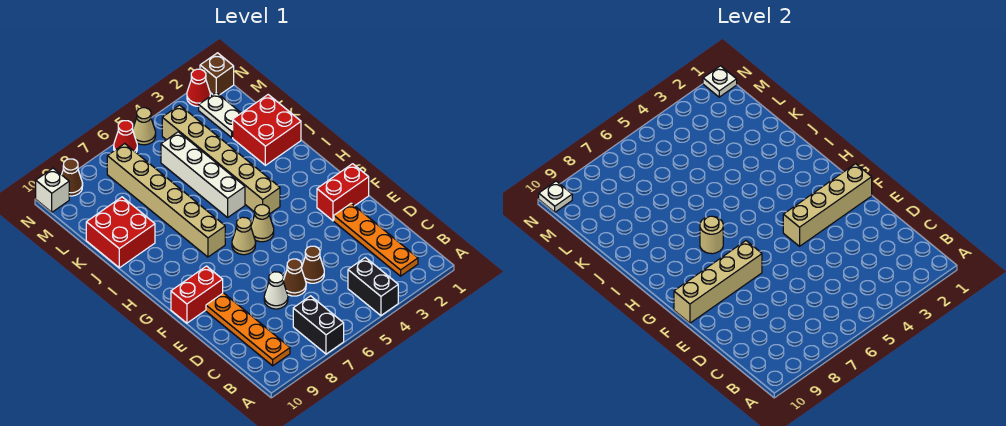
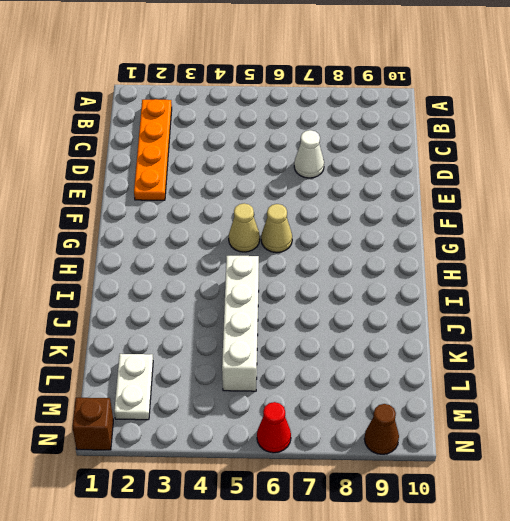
none -> black brick A4:B4 level 1
none -> black brick A7:B7 level 1
none -> orange plate B9:E9 level 1

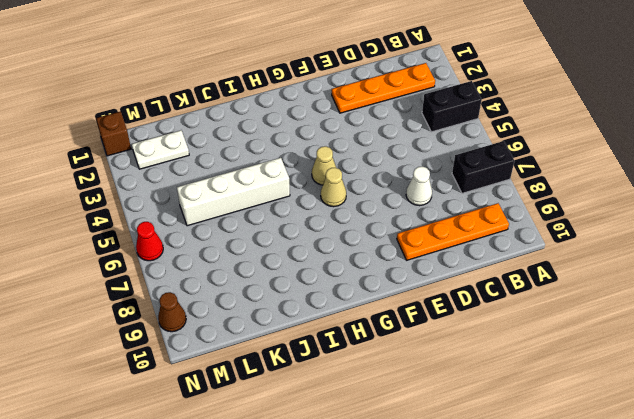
none -> brown cone D5 level 1
none -> brown cone D6 level 1
none -> red brick F1:F2 level 1

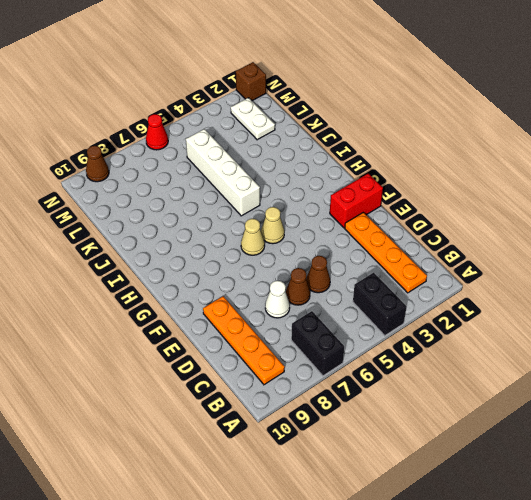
none -> red brick F9:F10 level 1
none -> tan brick H4:M4 level 1
none -> tan brick H7:M7 level 1

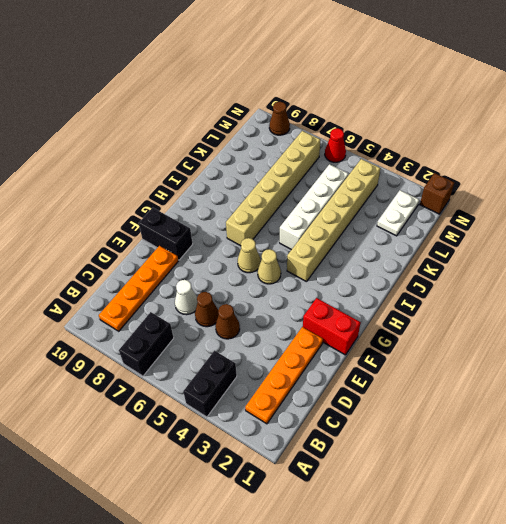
black brick F9:F10 level 1 -> red brick F9:F10 level 1
none -> red brick J1:K2 level 1
none -> red brick J9:K10 level 1
none -> red cone N2 level 1

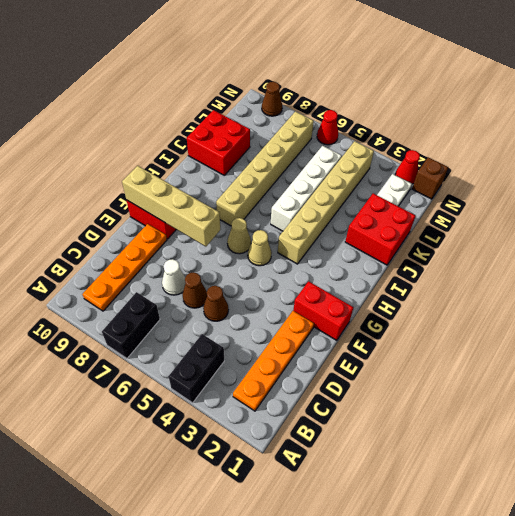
none -> tan cone N5 level 1
none -> white brick N10 level 1
none -> tan brick F1:F4 level 2

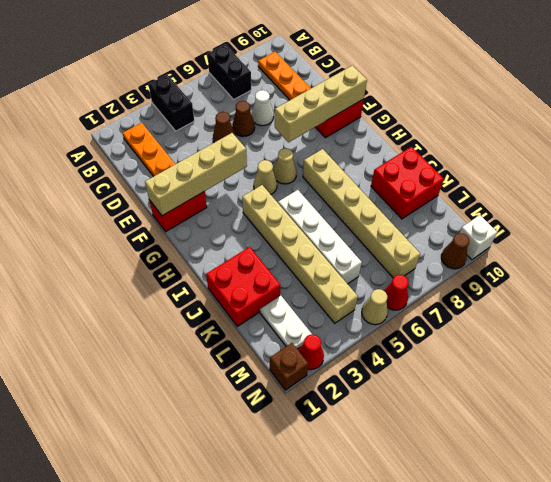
none -> tan round brick H7 level 2
none -> white plate N1 level 2
none -> white plate N10 level 2

